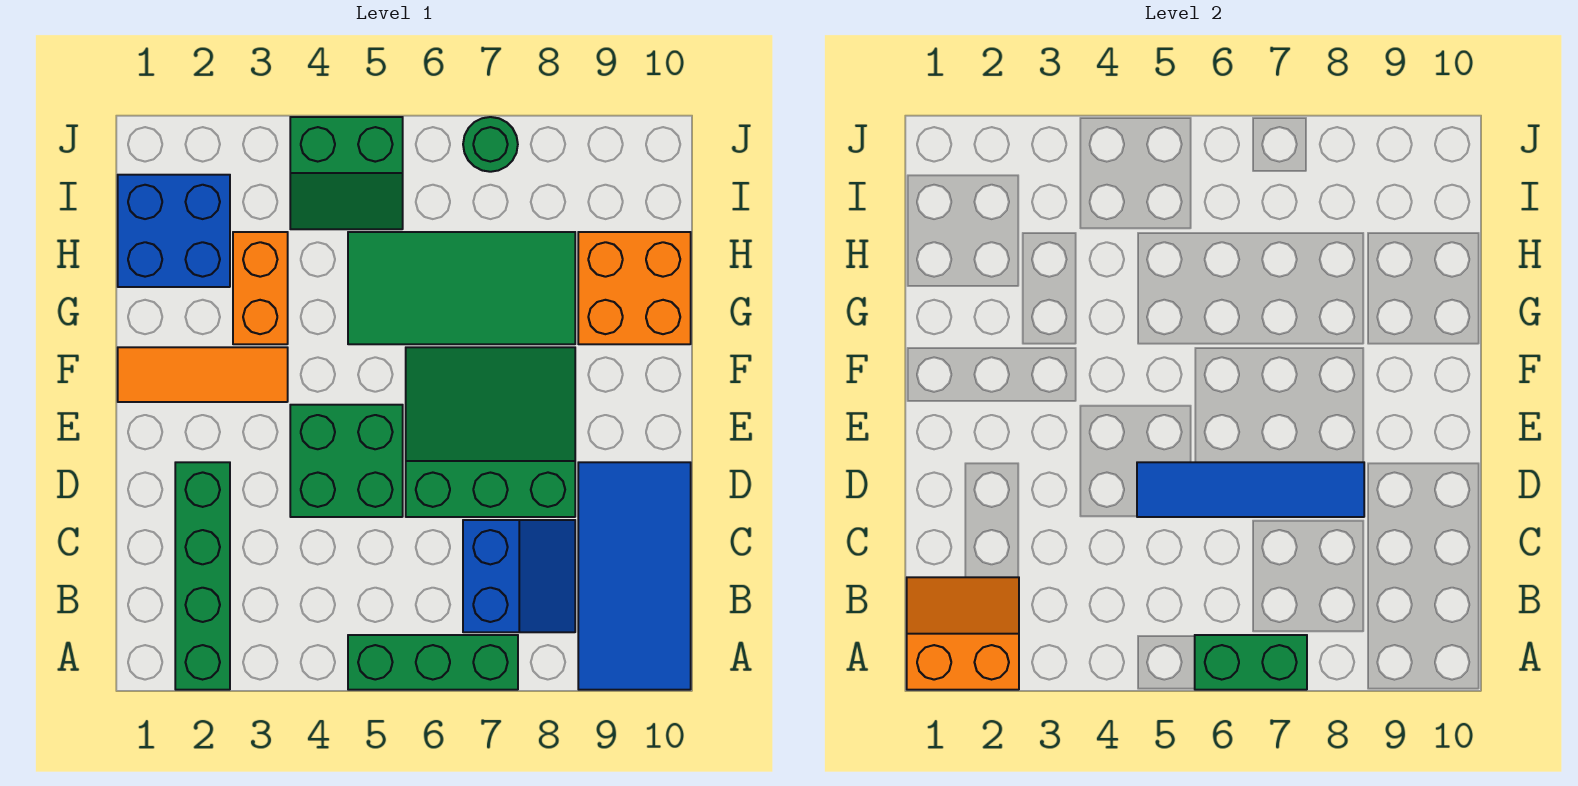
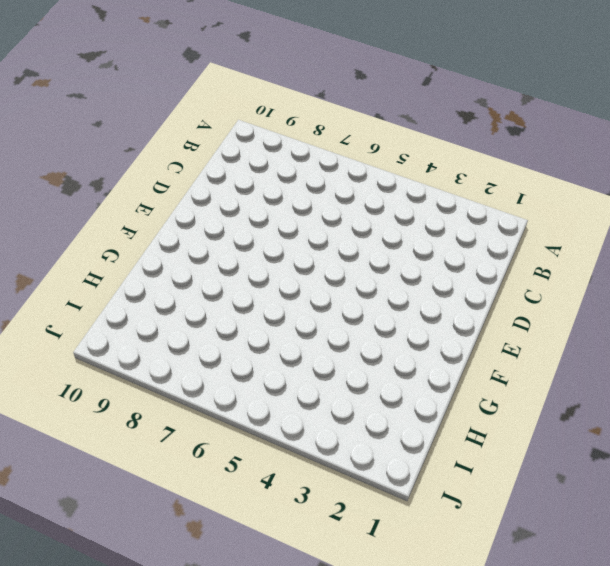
none -> green brick A2:D2 level 1
none -> green brick A5:A7 level 1
none -> blue tile A9:D10 level 1

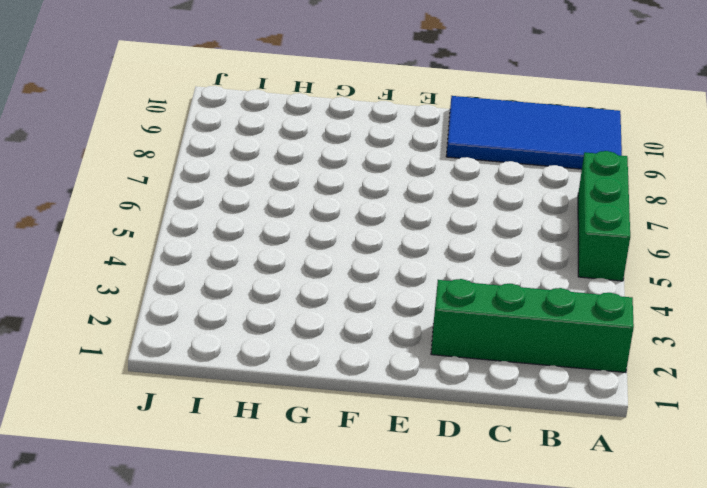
none -> blue slope B7:C8 level 1 top 7
none -> green brick D4:E5 level 1
none -> green slope D6:F8 level 1 top D

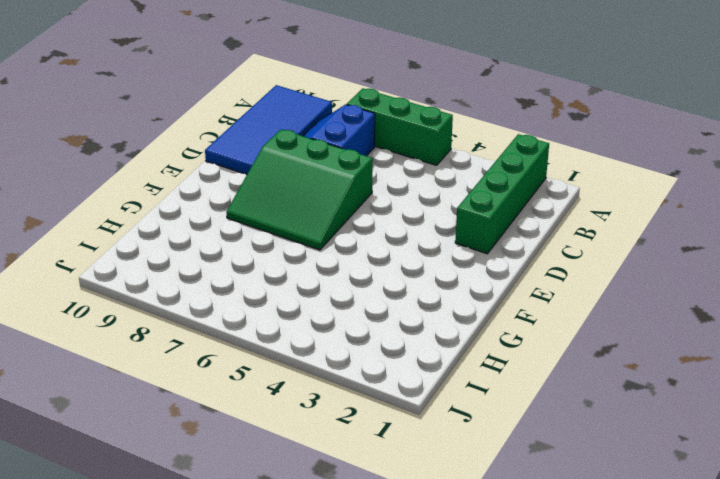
none -> green brick D4:E5 level 1
none -> orange tile F1:F3 level 1
none -> orange brick G3:H3 level 1

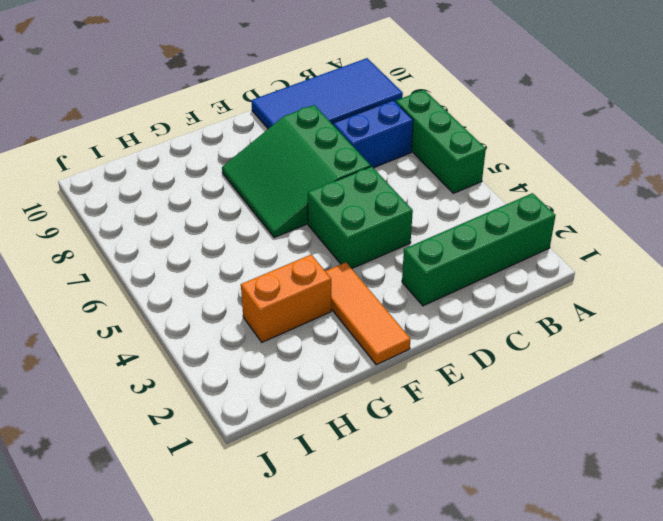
none -> green tile G5:H8 level 1
none -> orange brick G9:H10 level 1
none -> blue brick H1:I2 level 1

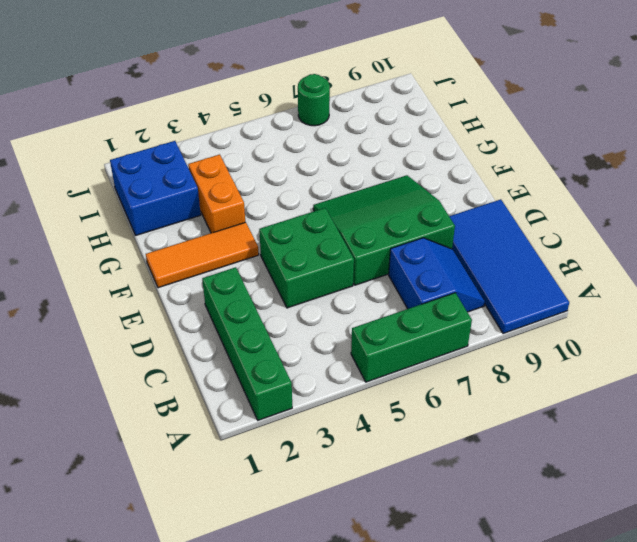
none -> green tile G5:H8 level 1
none -> orange brick G9:H10 level 1
none -> green slope I4:J5 level 1 top J

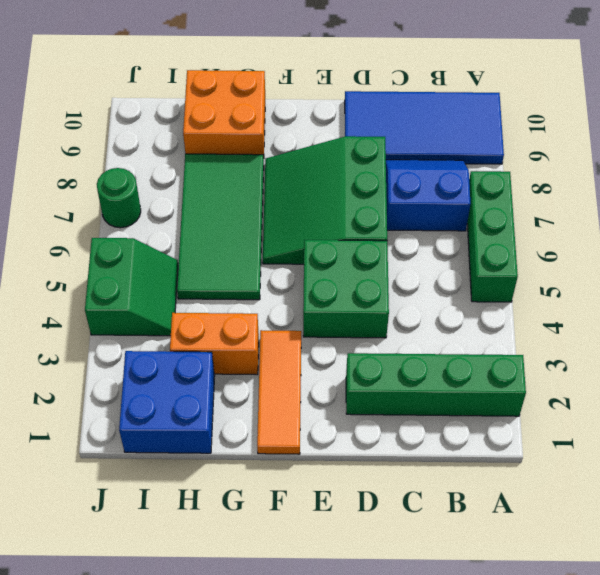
none -> orange slope A1:B2 level 2 top A
none -> green brick A6:A7 level 2
none -> blue tile D5:D8 level 2

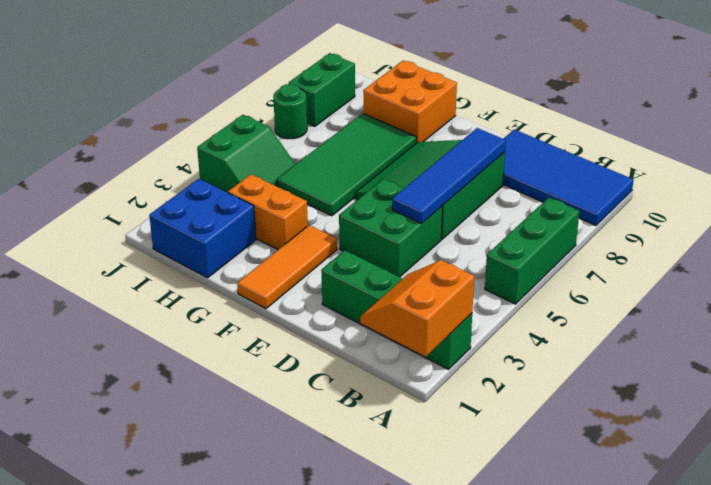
green brick J8:J9 level 1 -> green brick A6:A7 level 2
none -> blue slope B7:C8 level 1 top 7

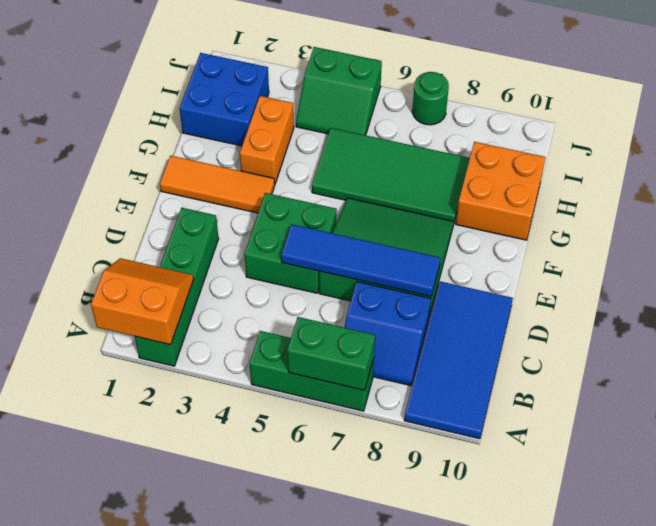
blue slope B7:C8 level 1 top C -> blue slope B7:C8 level 1 top 7

